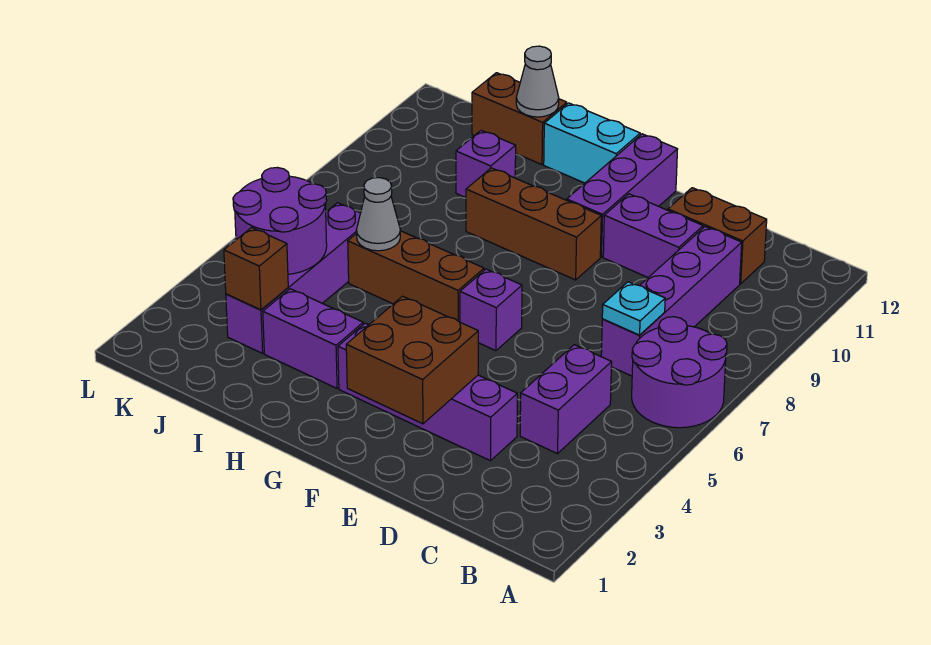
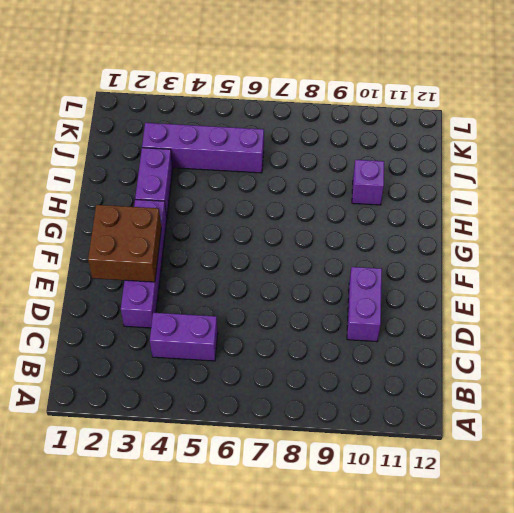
none -> purple round brick A6:B7 level 1
none -> purple brick C7:C10 level 1
none -> brown brick C11:D11 level 1

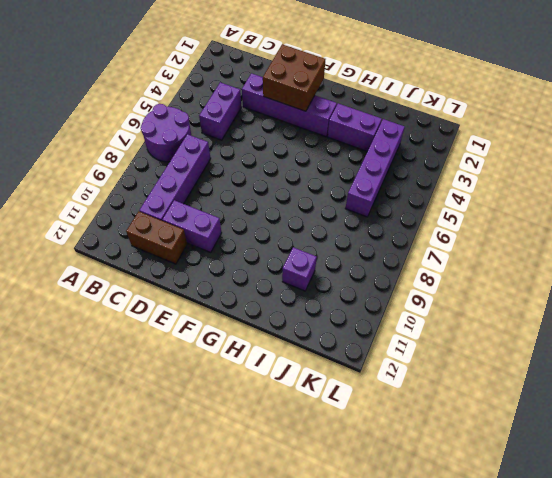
none -> purple brick F6 level 1
none -> brown brick F9:H9 level 1
none -> purple brick F10:F12 level 1

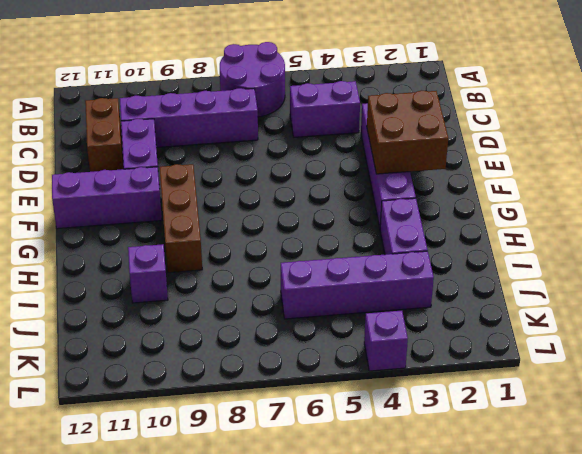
purple brick L4 level 1 -> purple brick F6 level 1
none -> brown brick G6:I6 level 1
none -> cyan brick G12:H12 level 1
none -> brown brick I12:J12 level 1

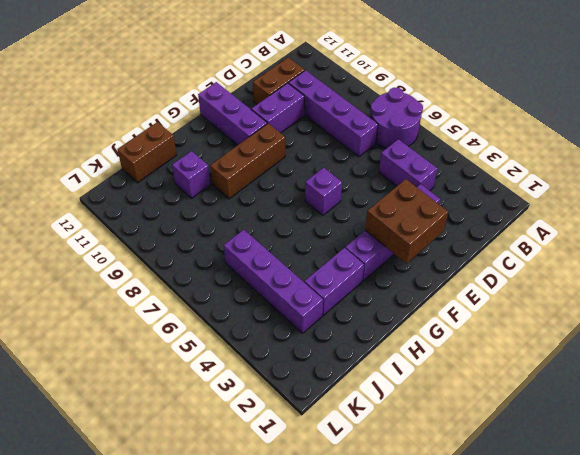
none -> brown brick G6:I6 level 1
none -> cyan brick G12:H12 level 1
none -> cyan plate C7 level 2

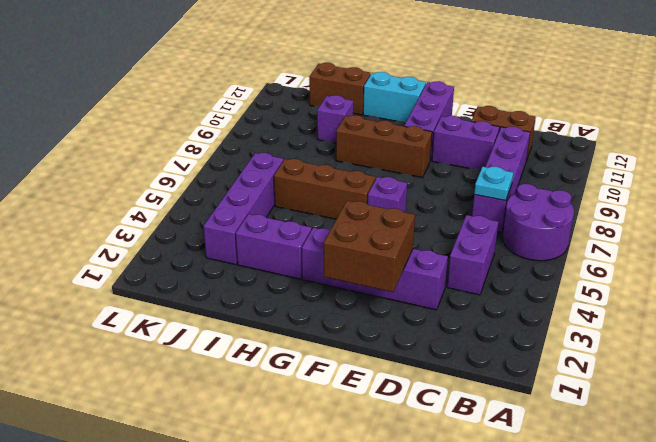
none -> grey cone I6 level 2
none -> grey cone I12 level 2
none -> brown brick J3 level 2

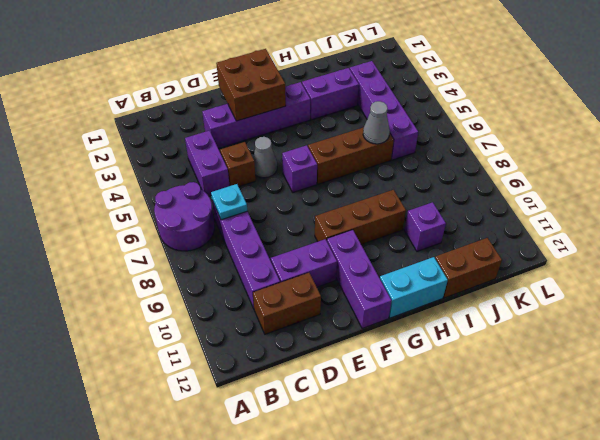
brown brick D5 level 1 -> brown brick J3 level 2
grey cone E5 level 1 -> grey cone I12 level 2
none -> purple round brick J4:K5 level 2

